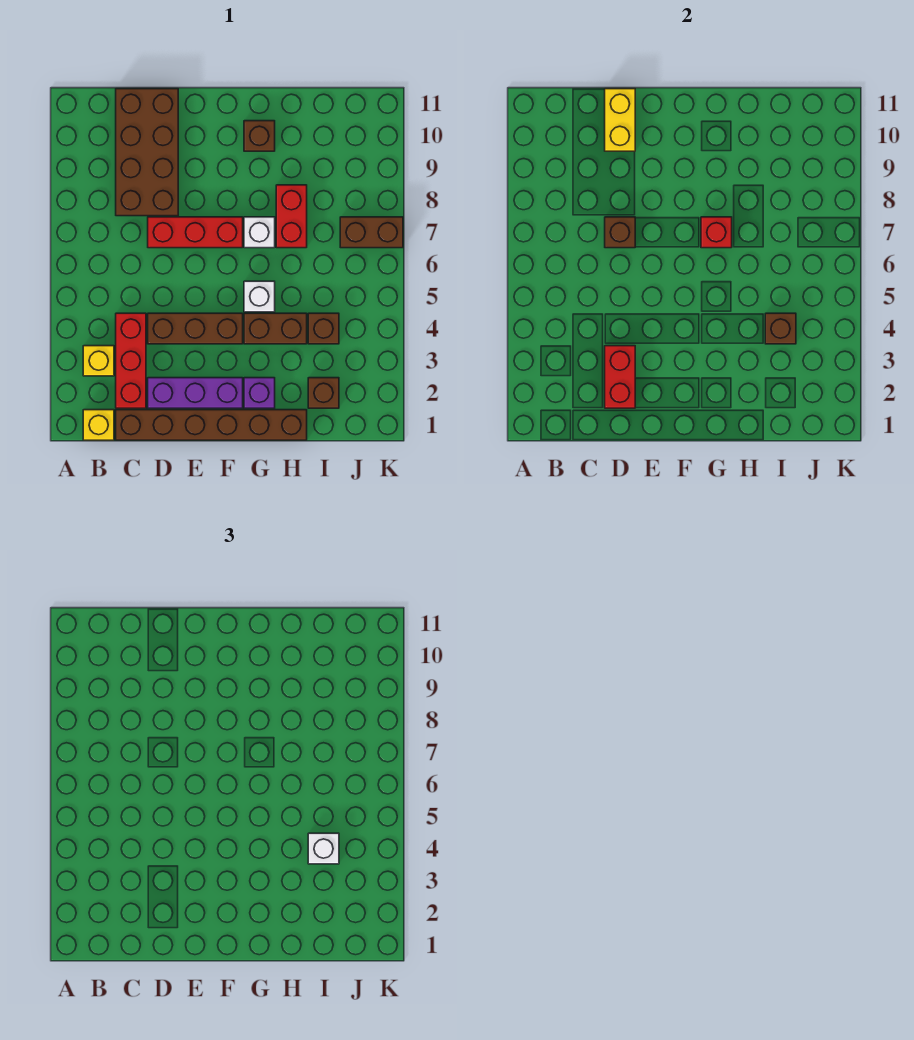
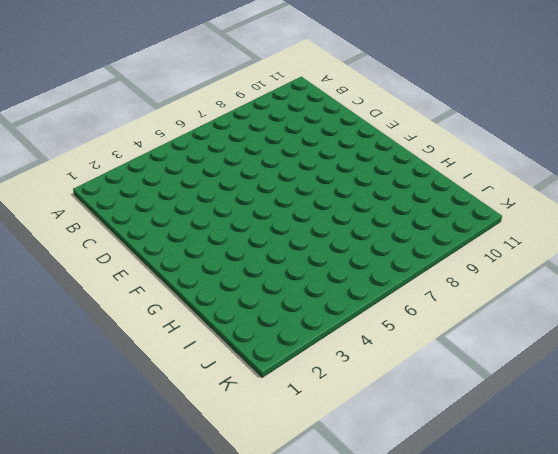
none -> yellow brick B1 level 1
none -> yellow brick B3 level 1
none -> brown brick C1:H1 level 1

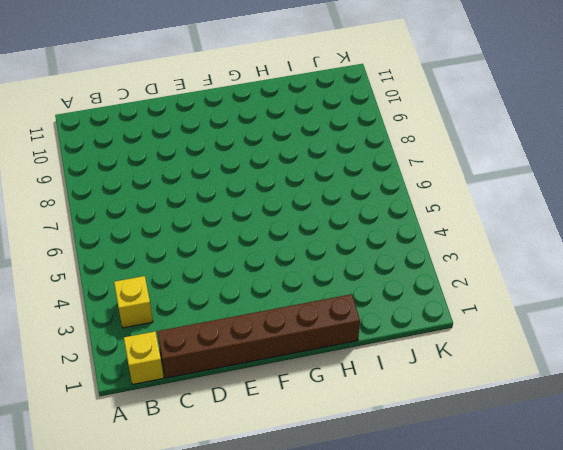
none -> red brick C2:C4 level 1
none -> brown brick C8:D11 level 1
none -> purple brick D2:F2 level 1

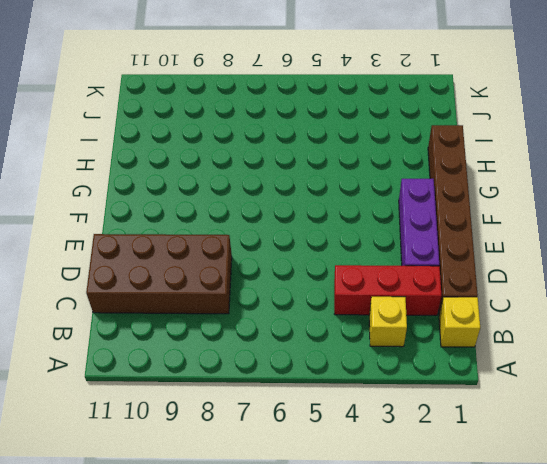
none -> brown brick D4:F4 level 1
none -> red brick D7:F7 level 1
none -> purple brick G2 level 1

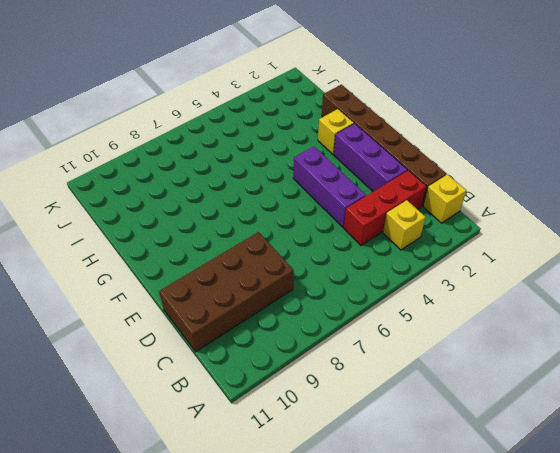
purple brick D4:F4 level 1 -> brown brick D4:F4 level 1
yellow brick G2 level 1 -> purple brick G2 level 1
none -> red brick D7:F7 level 1
none -> brown brick G4:H4 level 1
none -> white brick G5 level 1

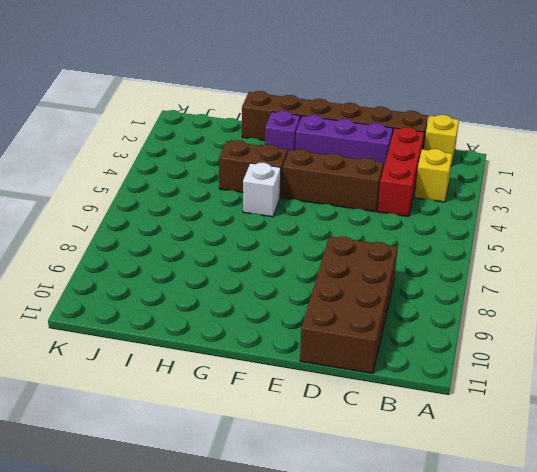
none -> red brick D7:F7 level 1
none -> white brick G7 level 1
none -> brown brick G10 level 1

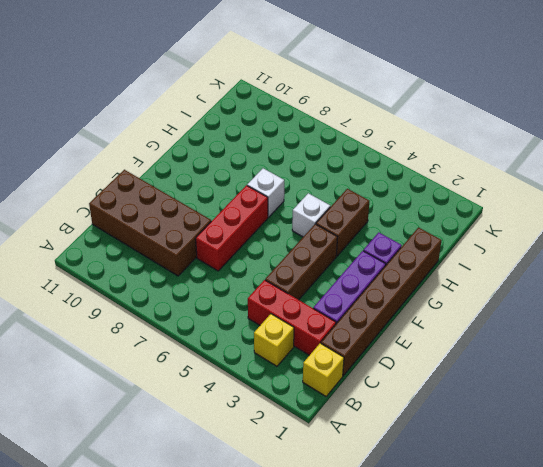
none -> brown brick G10 level 1
none -> red brick H7:H8 level 1
none -> brown brick I2 level 1

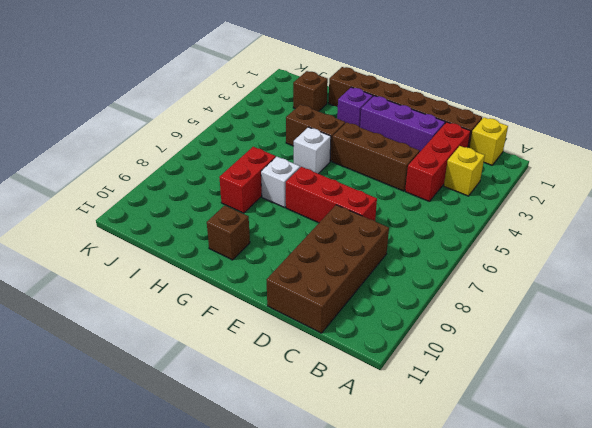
none -> brown brick I4 level 1
none -> brown brick J7:K7 level 1
none -> red brick D2:D3 level 2

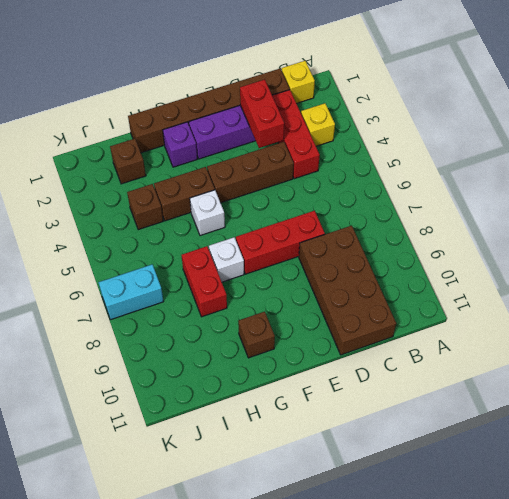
cyan brick J7:K7 level 1 -> brown brick J7:K7 level 1
none -> brown brick D7 level 2
none -> yellow brick D10:D11 level 2
none -> red brick G7 level 2

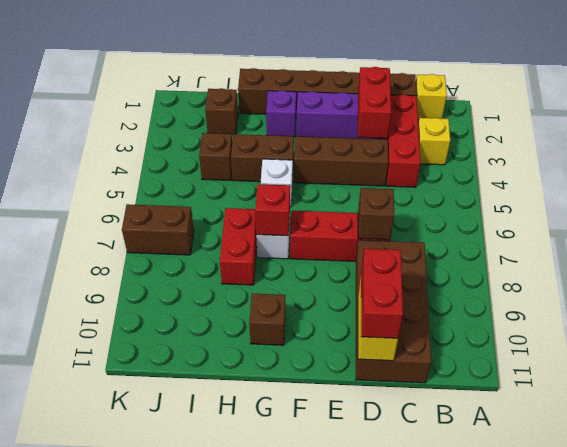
red brick D10:D11 level 3 -> none
none -> brown brick I4 level 2
none -> white brick I4 level 3

